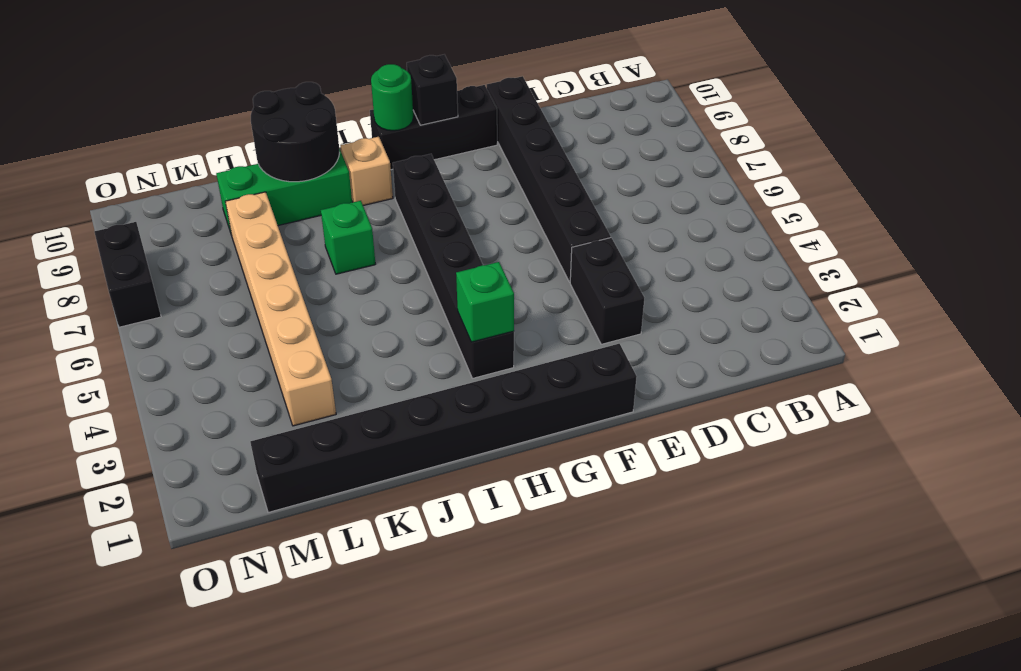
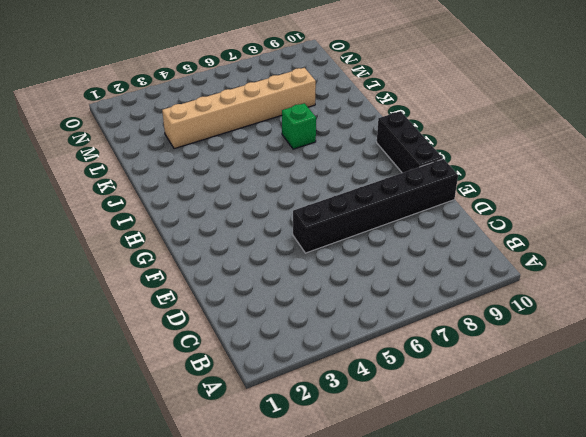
none -> black brick E3:E4 level 1
none -> black brick F1:M1 level 1
none -> black brick H3:H8 level 1

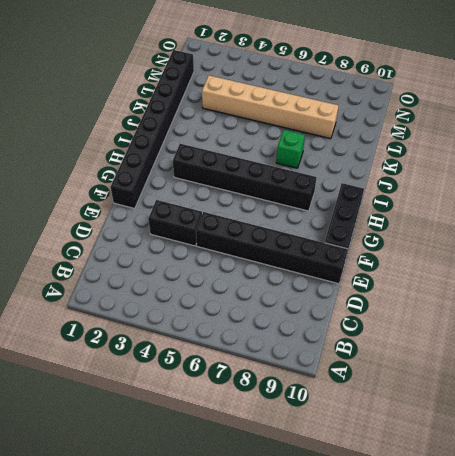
none -> tan brick I9 level 1
none -> green brick J9:L9 level 1
none -> black brick O7:O8 level 1

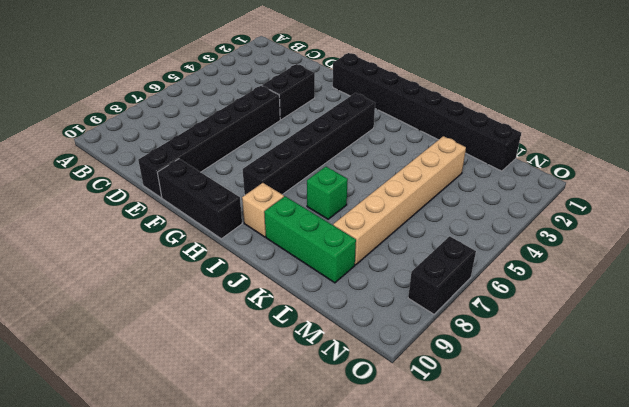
none -> black brick G10 level 2
none -> green brick H3 level 2
none -> green round brick H10 level 2

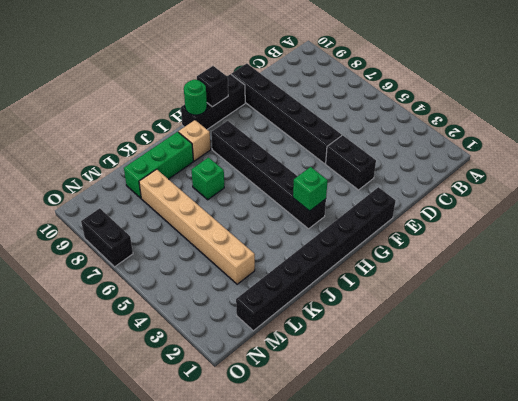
none -> black round brick J9:K10 level 2

